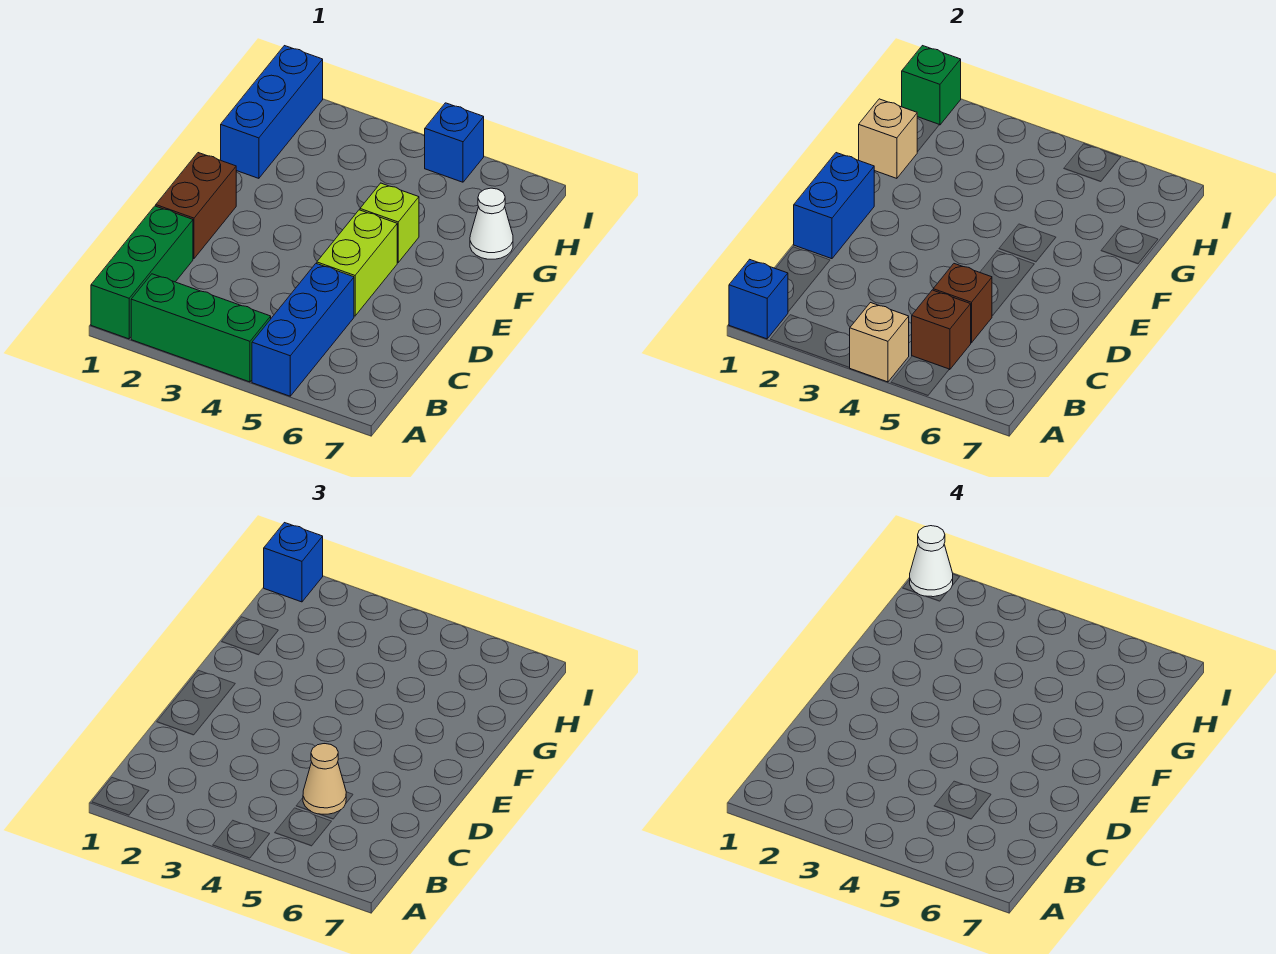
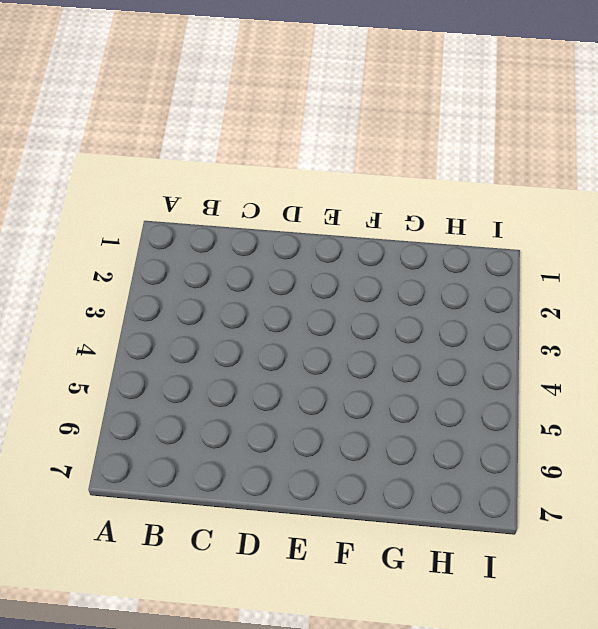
none -> green brick A1:C1 level 1
none -> green brick A2:A4 level 1
none -> blue brick A5:C5 level 1

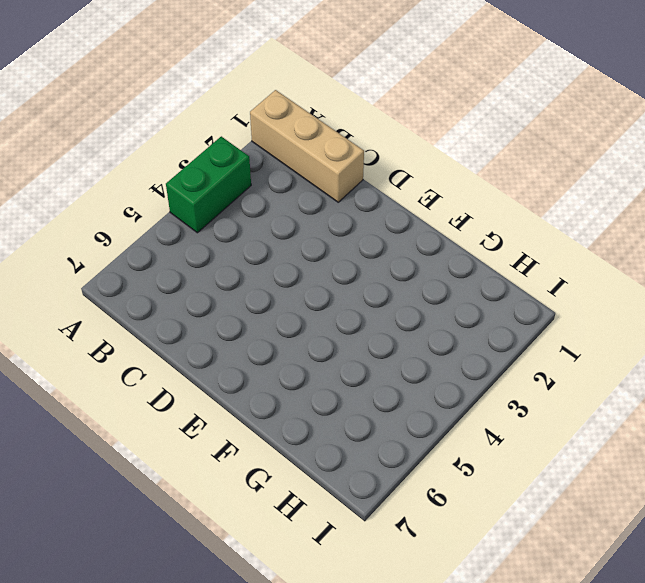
tan brick A1:C1 level 1 -> green brick A1:C1 level 1
green brick A3:A4 level 1 -> green brick A2:A4 level 1
none -> blue brick A5:C5 level 1
none -> brown brick D1:E1 level 1
none -> lime brick D5:E5 level 1

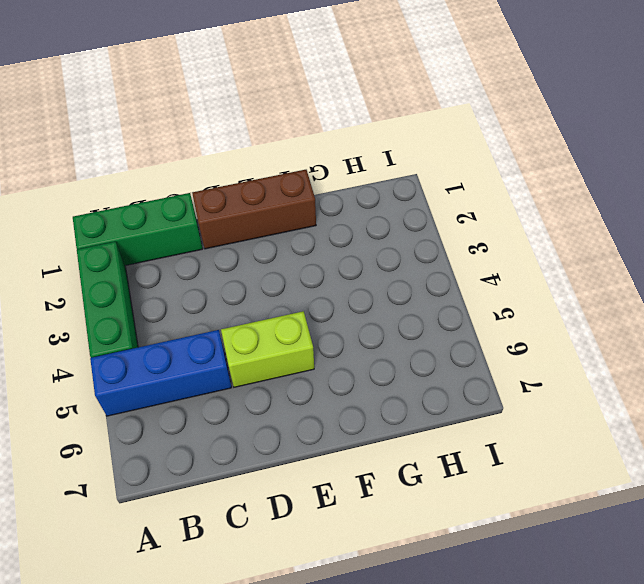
brown brick D1:F1 level 1 -> brown brick D1:E1 level 1
none -> lime brick F5 level 1
none -> blue brick G1:I1 level 1
none -> white cone G7 level 1

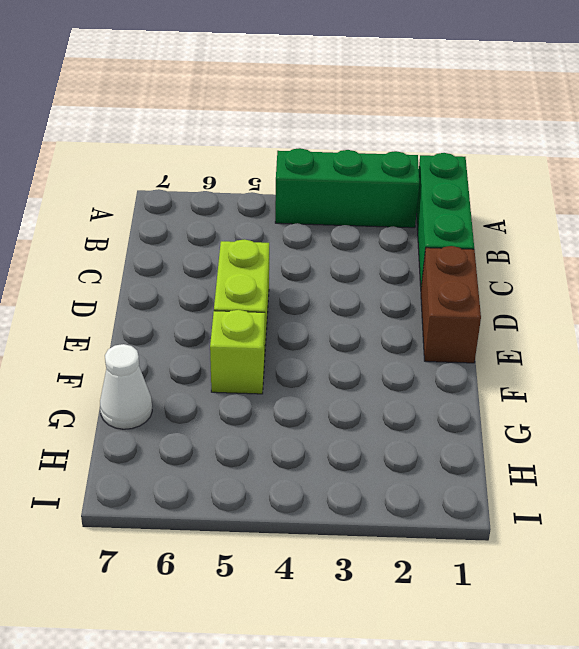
none -> blue brick A5:C5 level 1
none -> blue brick G1:I1 level 1
none -> blue brick I5 level 1

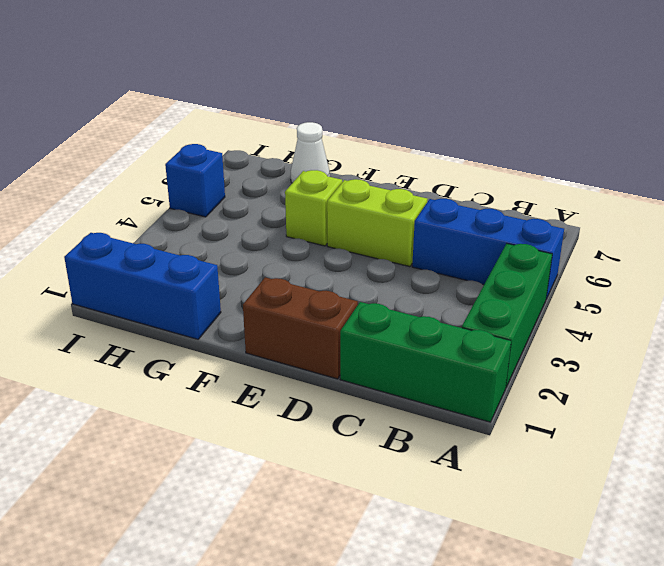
none -> blue brick A1 level 2
none -> tan brick A4 level 2
none -> brown brick B5 level 2

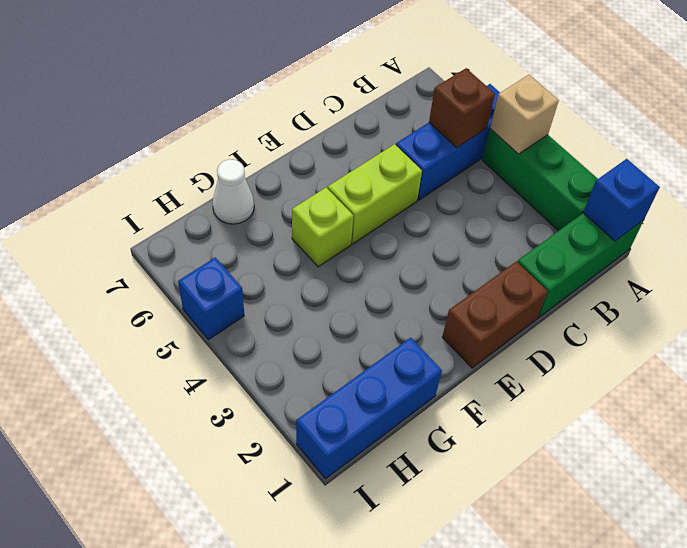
none -> brown brick C5 level 2
none -> blue brick D1:E1 level 2
none -> tan brick G1 level 2

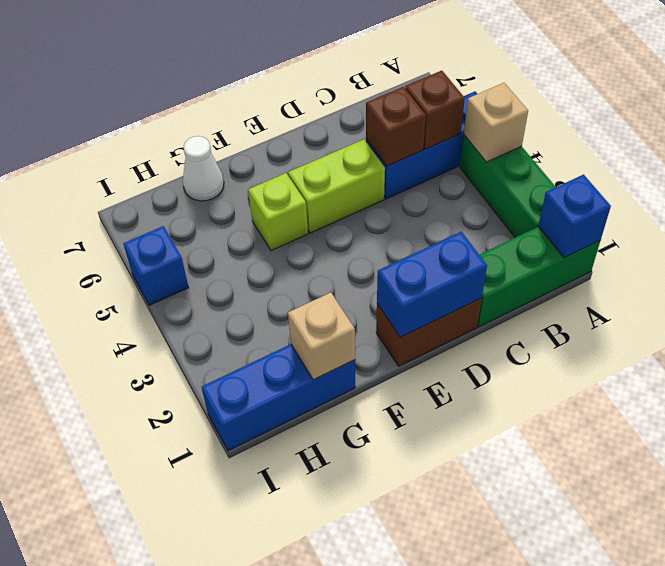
none -> green brick I1 level 2
none -> tan cone C5 level 3
none -> blue brick I1 level 3

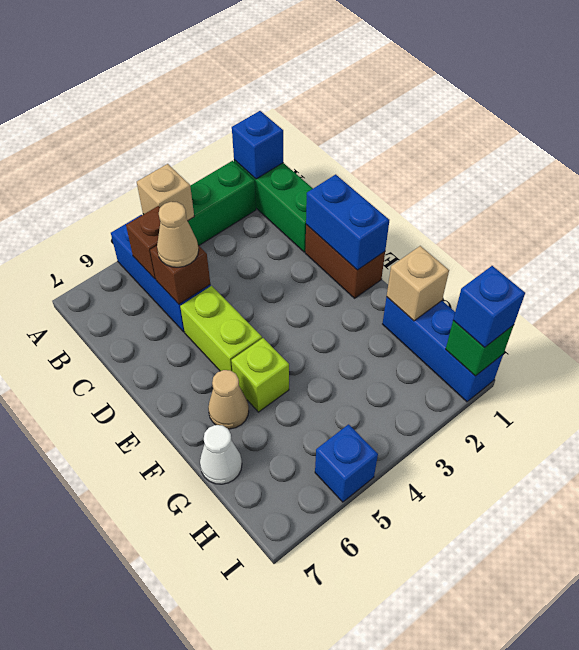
tan cone F6 level 1 -> none
none -> white cone I1 level 4

